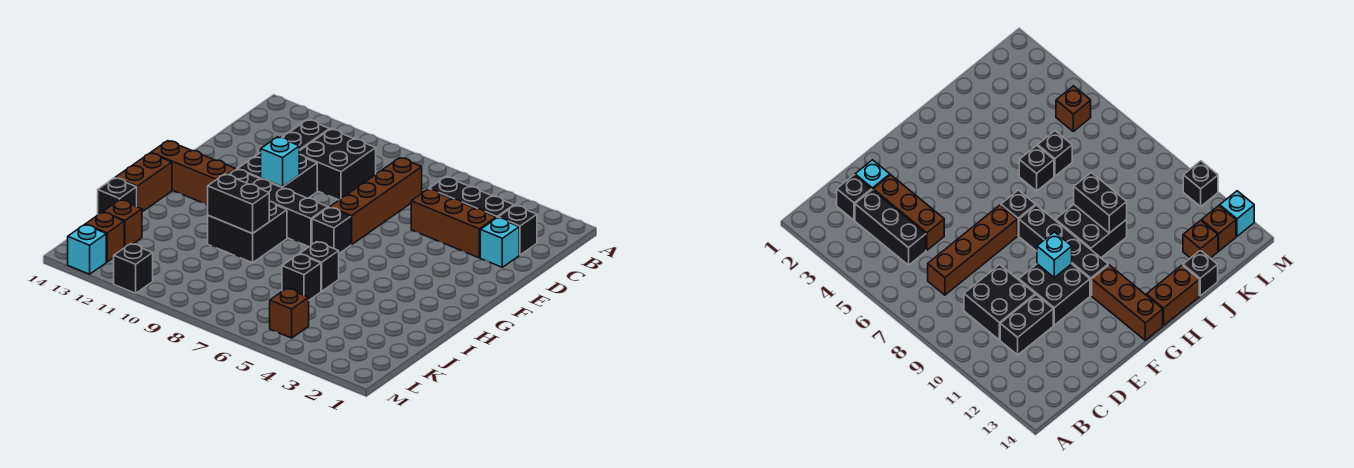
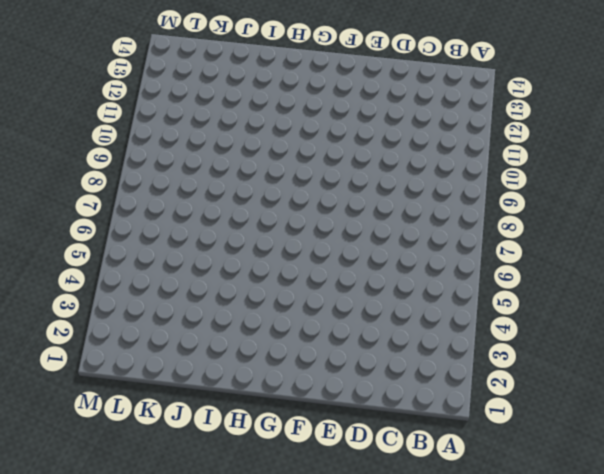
none -> black brick C2 level 1
none -> black brick C3:C5 level 1
none -> brown brick C7:F7 level 1

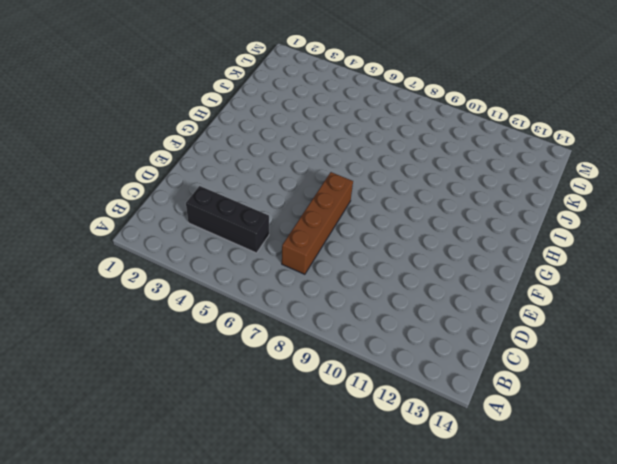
none -> black brick C2 level 1
none -> black brick C9:D10 level 1
none -> black brick C11:D11 level 1

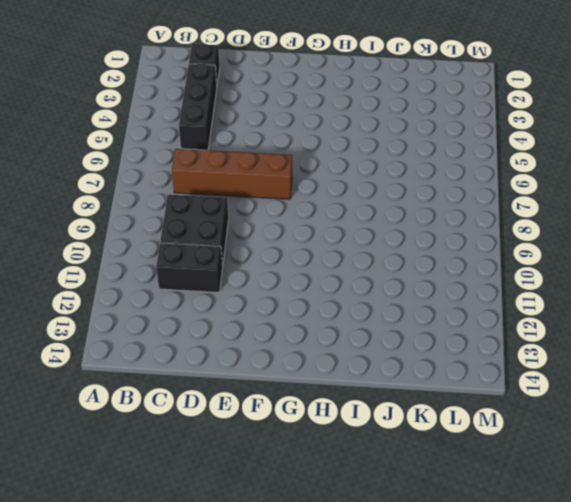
none -> cyan brick D2 level 1
none -> brown brick D3:D5 level 1
none -> black brick E10:F11 level 1

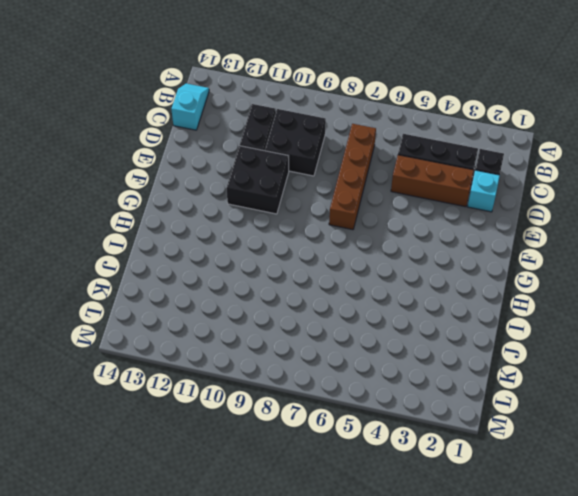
cyan slope B14:C14 level 1 top C -> none
none -> black brick G7 level 1
none -> black brick G8:G11 level 1
none -> brown brick G12:G14 level 1

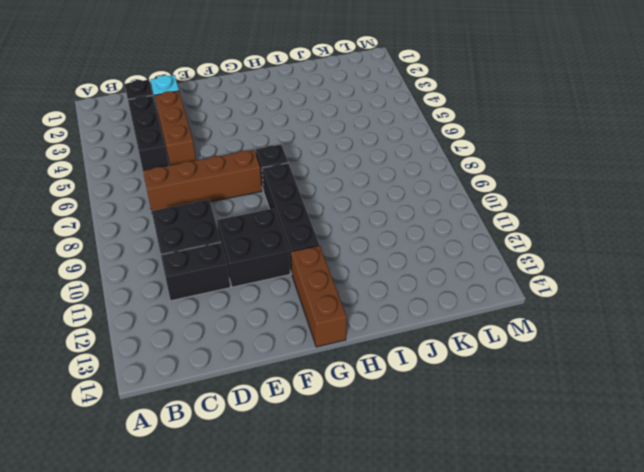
none -> black brick H9:I10 level 1
none -> brown brick H14:I14 level 1
none -> black brick I6 level 1

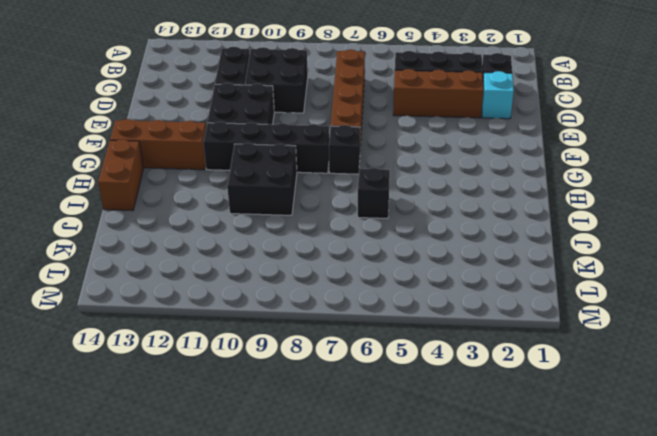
none -> black brick J6 level 1
none -> black brick J14 level 1
none -> brown brick K13 level 1

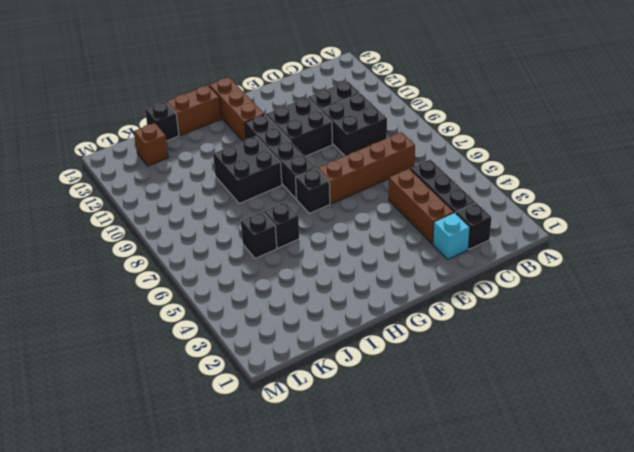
none -> brown brick L5 level 1
none -> brown brick L13 level 1
none -> black brick M11 level 1

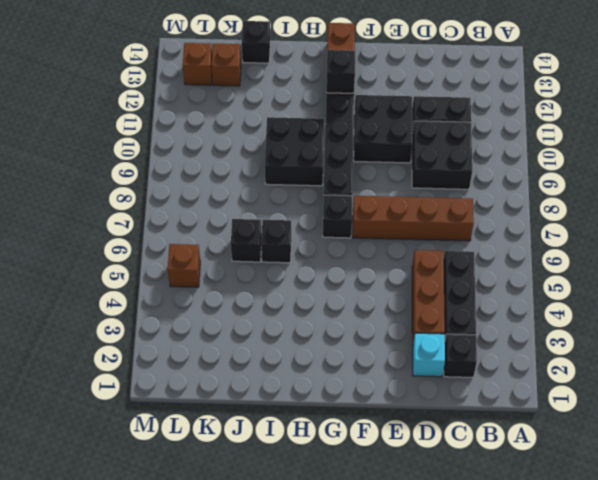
black brick G12 level 2 -> black brick M11 level 1
none -> brown brick H14:I14 level 1
none -> cyan brick M13 level 1
none -> cyan brick F10 level 2

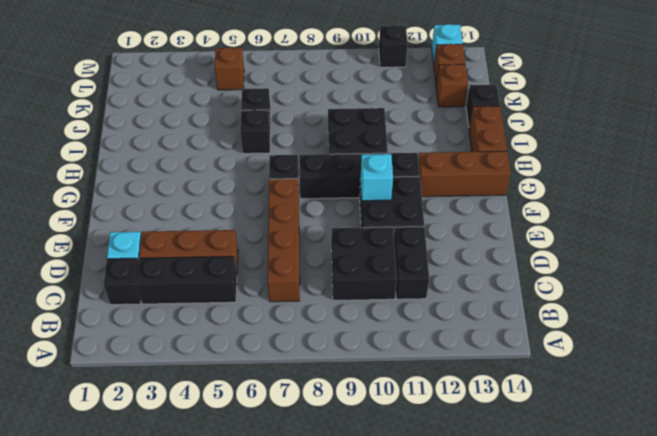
none -> black brick I9:I10 level 2

